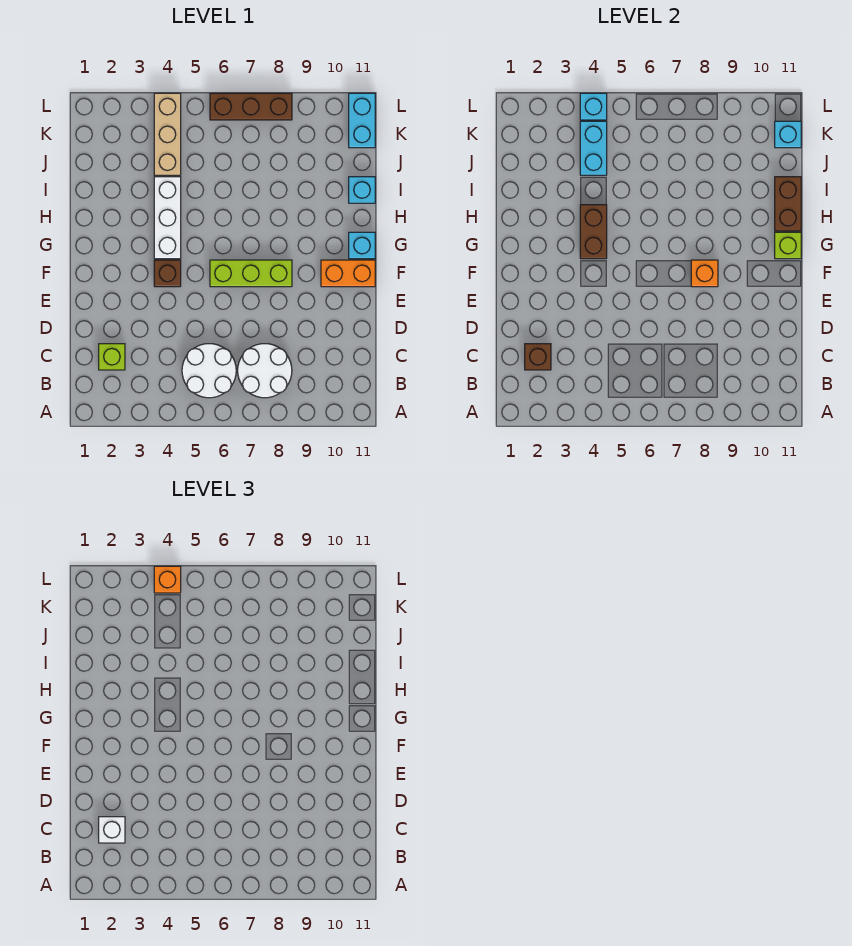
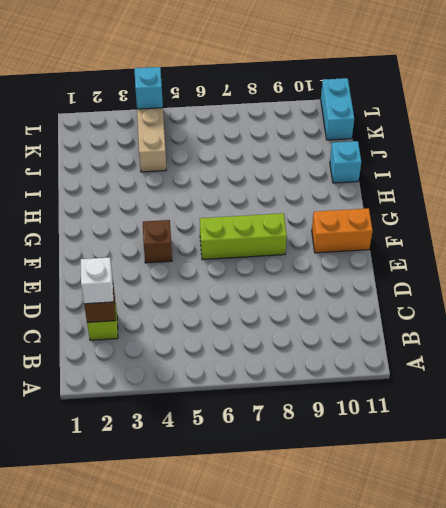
none -> white round brick B5:C6 level 1
none -> white round brick B7:C8 level 1
none -> white brick G4:I4 level 1

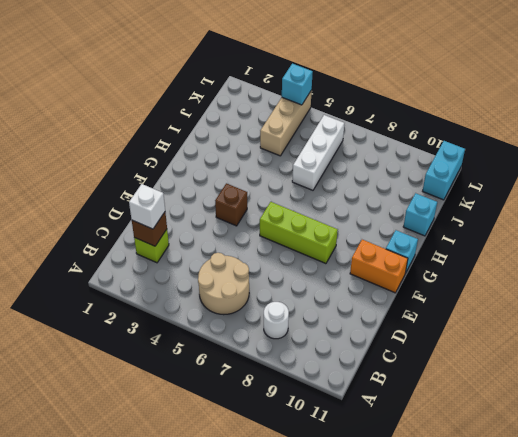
tan round brick B5:C6 level 1 -> white round brick B5:C6 level 1
white round brick B8 level 1 -> white round brick B7:C8 level 1
white brick I6:K6 level 1 -> white brick G4:I4 level 1
none -> brown brick L6:L8 level 1
none -> orange brick F8 level 2
none -> brown brick G4:H4 level 2

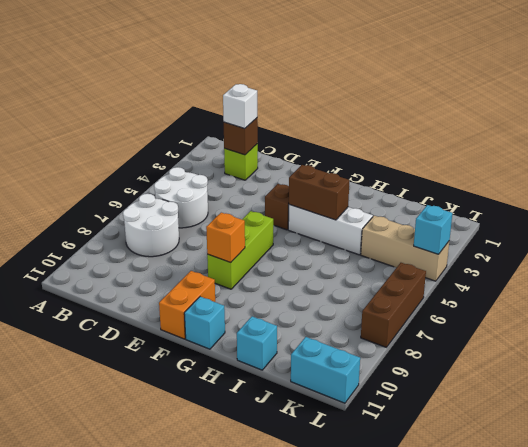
none -> lime brick G11 level 2
none -> brown brick H11:I11 level 2
none -> cyan brick J4:K4 level 2

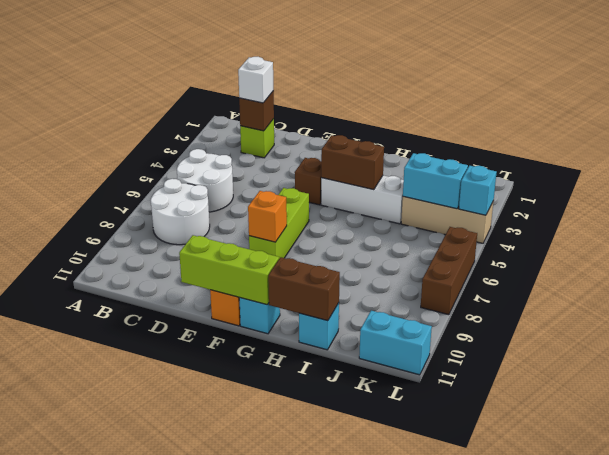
lime brick E11:G11 level 2 -> lime brick G11 level 2
none -> cyan brick K11 level 2
none -> orange brick L4 level 3

